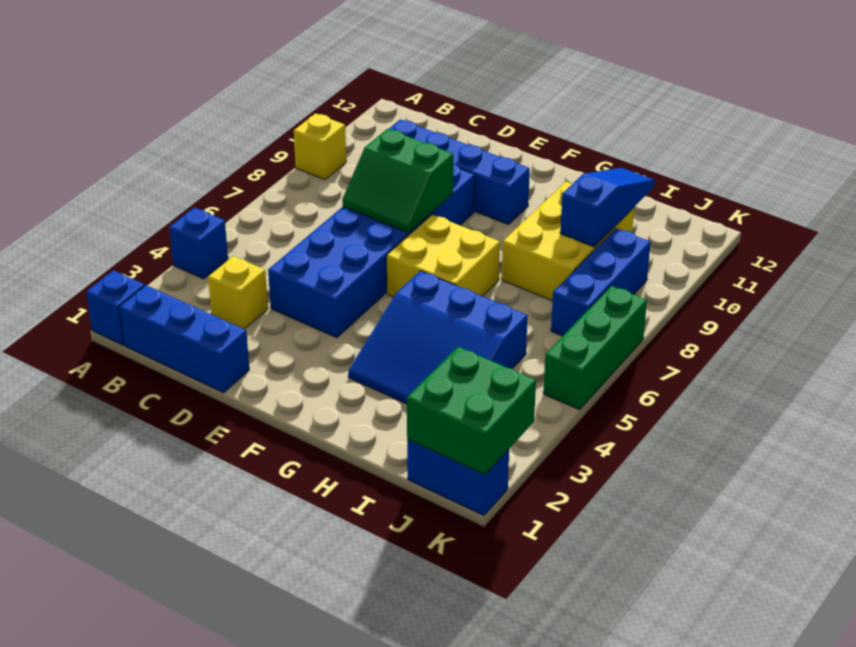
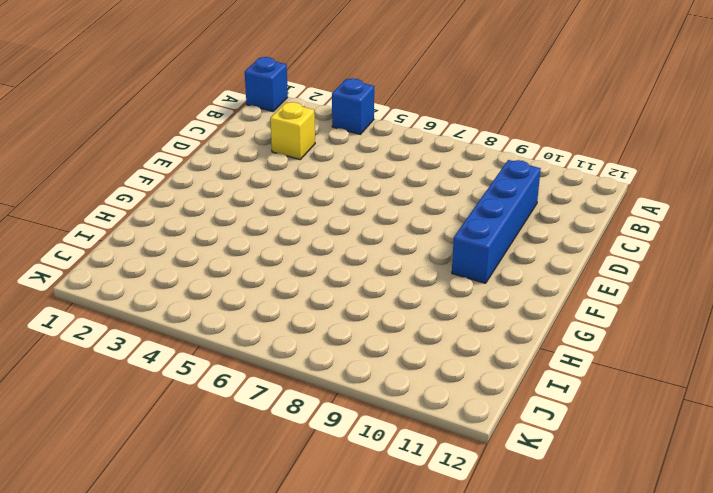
none -> yellow brick A9 level 1
none -> blue brick B1:D1 level 1
none -> blue brick D4:E9 level 1

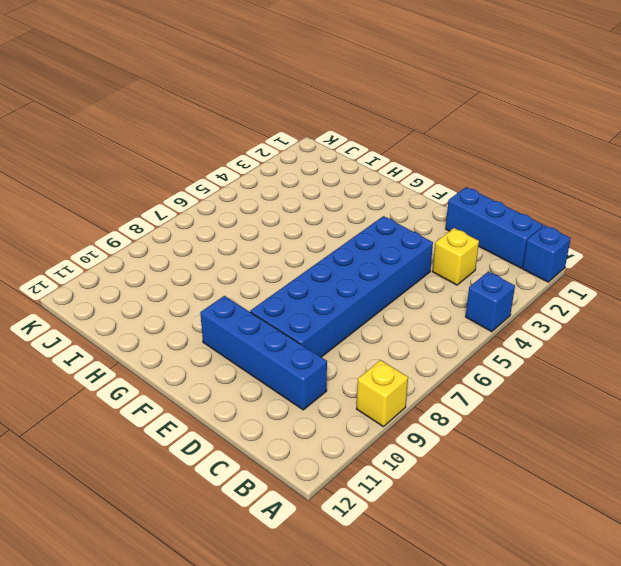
none -> yellow brick F6:G7 level 1
none -> blue slope G3:I5 level 1 top 5
none -> yellow brick H8:I10 level 1

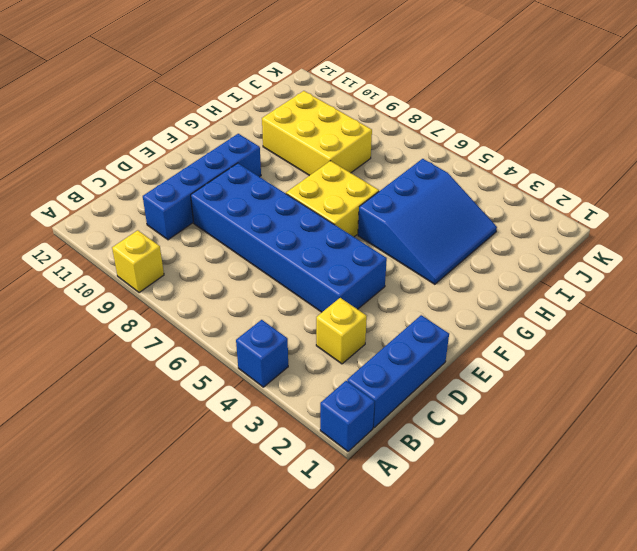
none -> blue brick J1:K1 level 1
none -> blue brick J7:J9 level 1
none -> green brick K5:K7 level 1

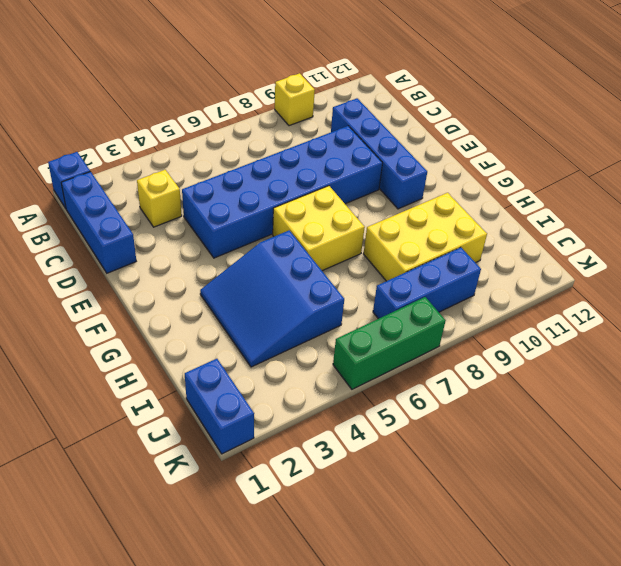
none -> blue brick A4 level 1
none -> green slope D7:E8 level 2 top 8
none -> blue slope I9:I11 level 2 top 9

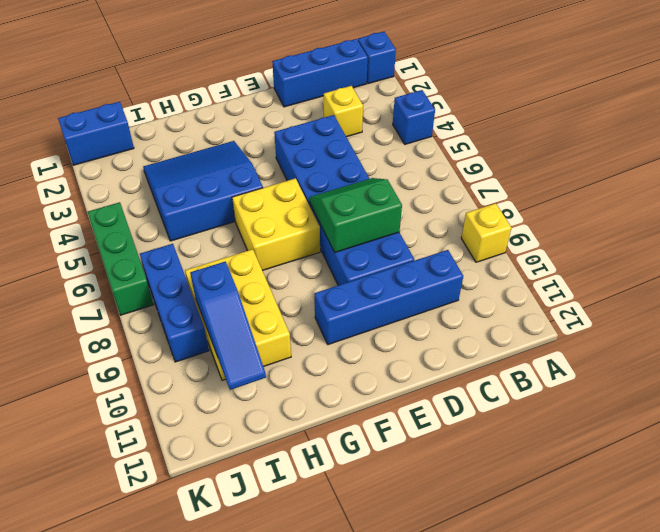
none -> green brick J1:K2 level 2

